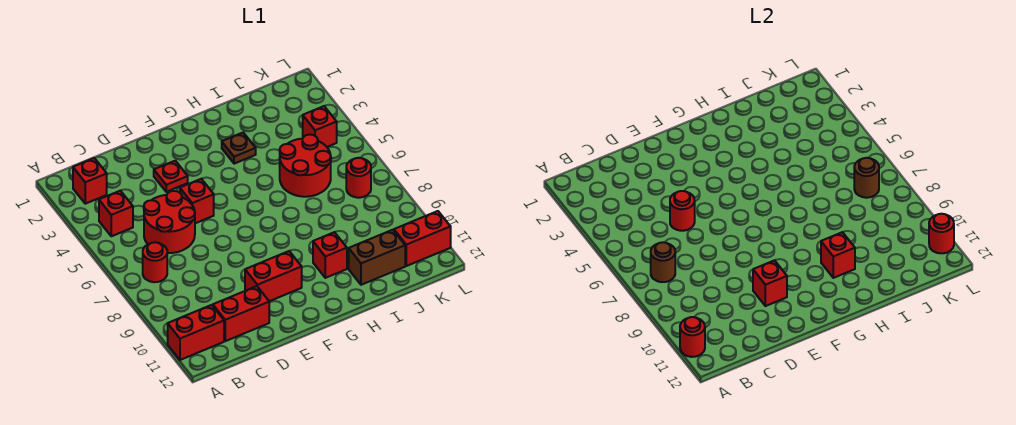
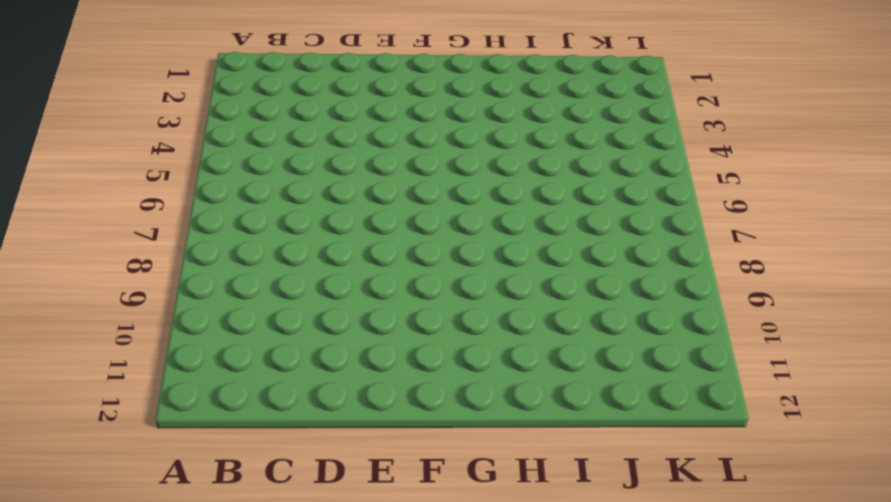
none -> red brick A11:B11 level 1
none -> red brick B2 level 1
none -> red brick B4 level 1

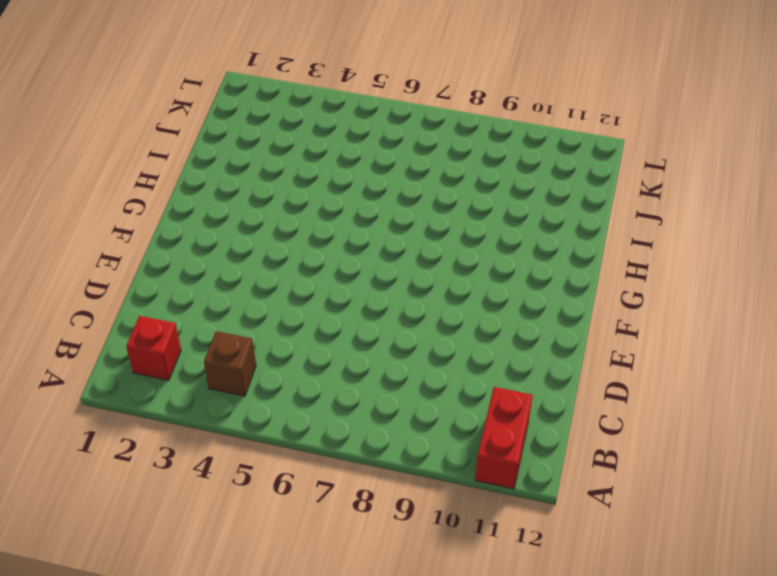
brown brick B4 level 1 -> red brick B4 level 1
none -> red round brick B7 level 1
none -> red round brick C5:D6 level 1
none -> red brick C11:D11 level 1

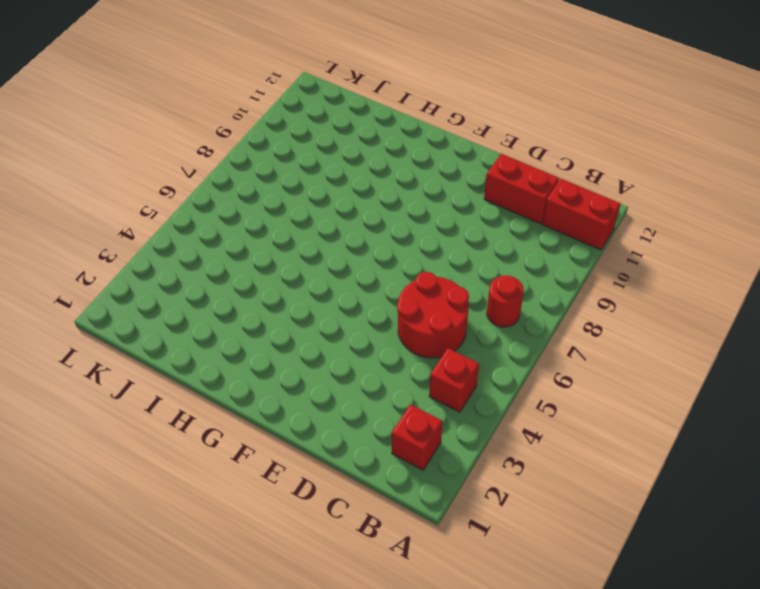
none -> red plate E3 level 1
none -> red brick E5 level 1
none -> red brick E10:F10 level 1

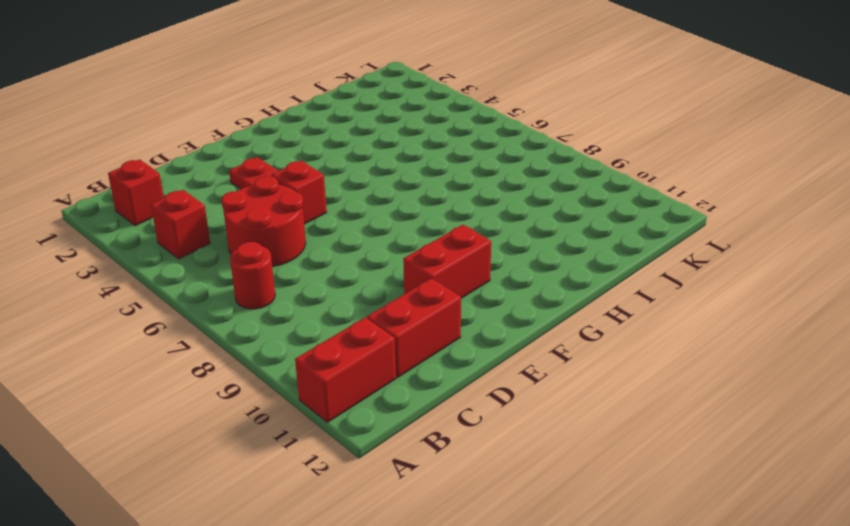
none -> brown plate H3 level 1
none -> red brick H10 level 1
none -> red round brick I5:J6 level 1

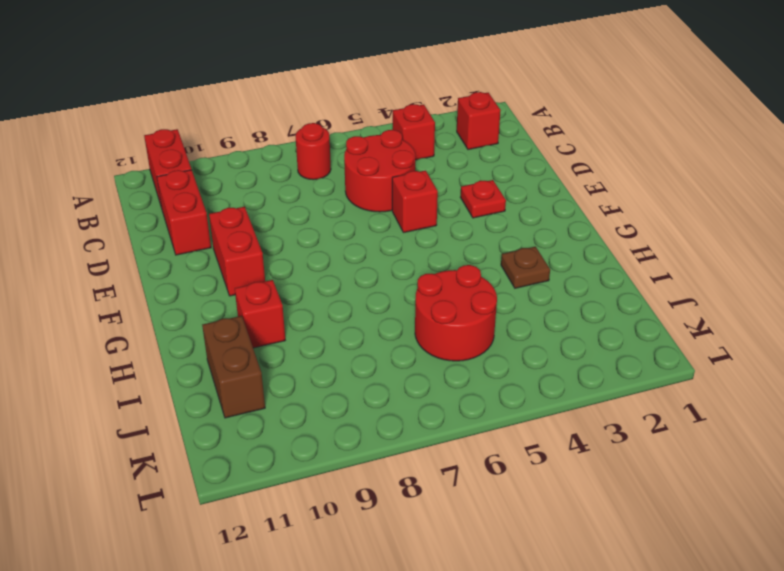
none -> red brick K4 level 1
none -> red round brick K7 level 1
none -> red brick K11:L11 level 1

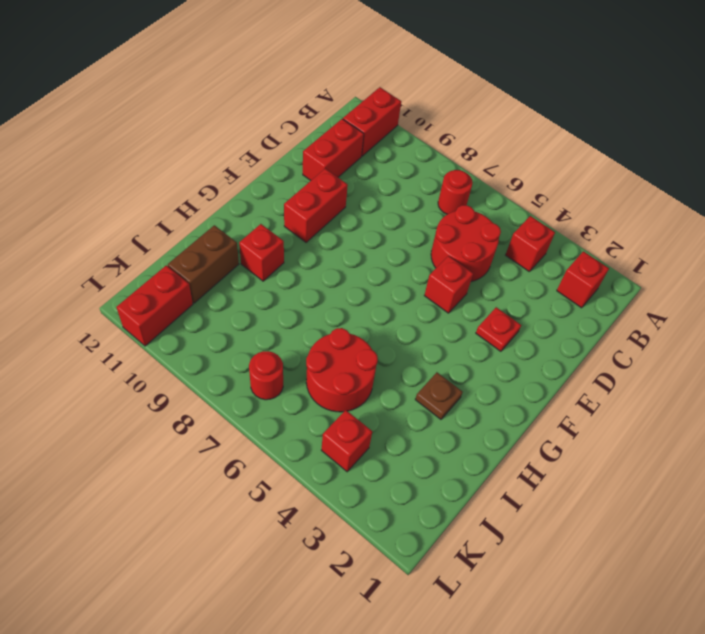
none -> red round brick A11 level 2
none -> brown round brick B7 level 2
none -> red round brick D5 level 2

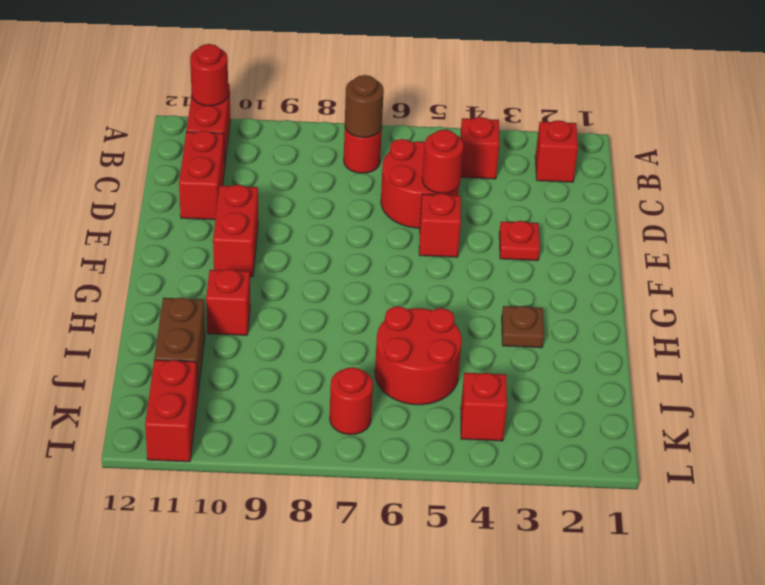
none -> red brick E10 level 2
none -> red brick H10 level 2
none -> brown round brick K7 level 2

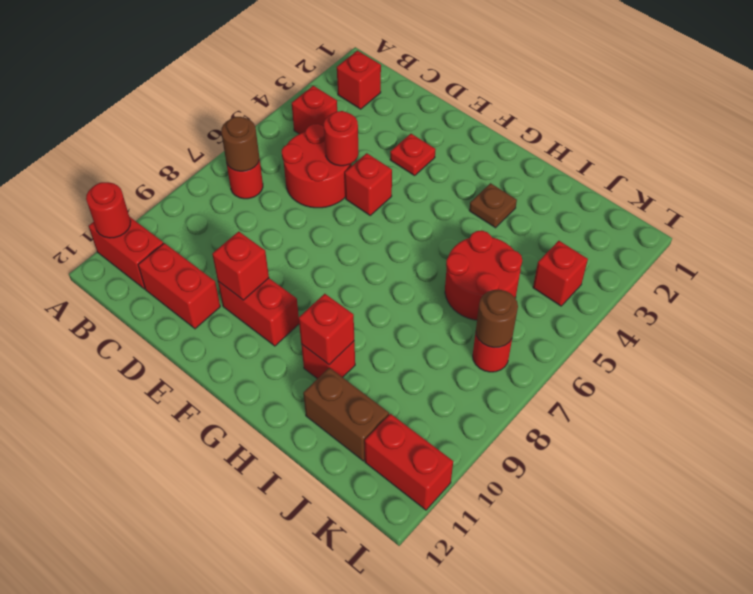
none -> red round brick L11 level 2

